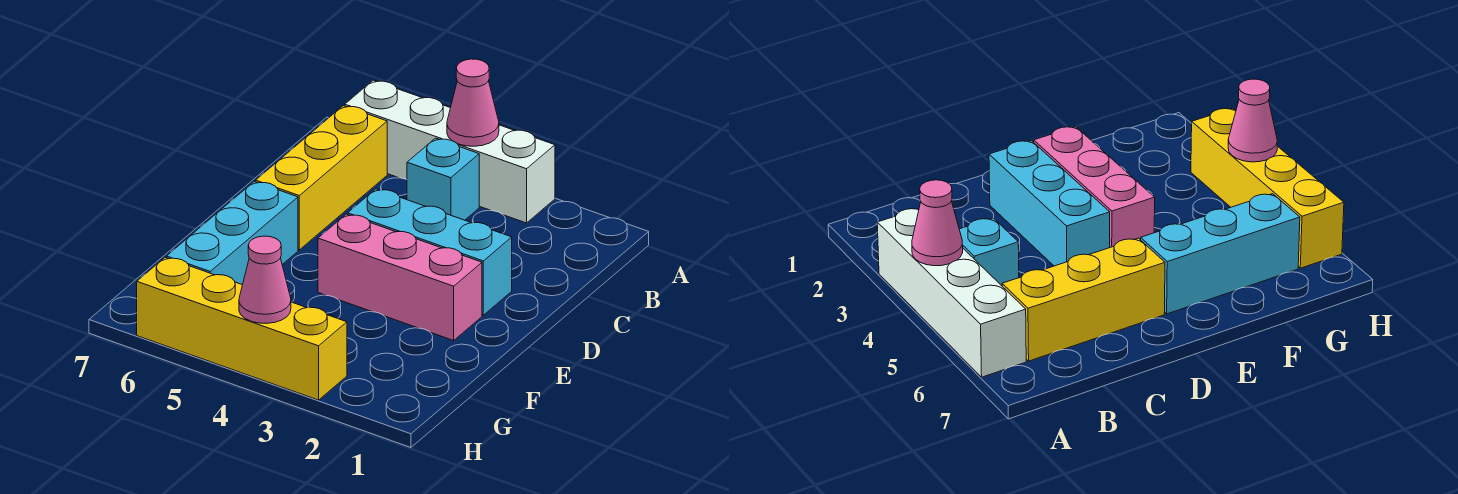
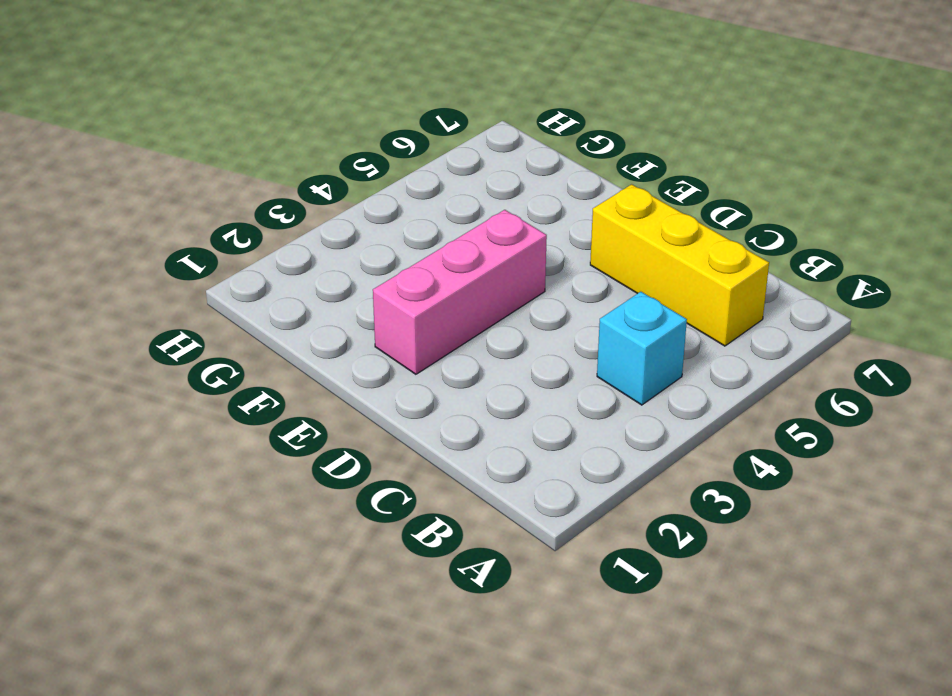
none -> white brick A3:A6 level 1
none -> cyan brick D2:D4 level 1

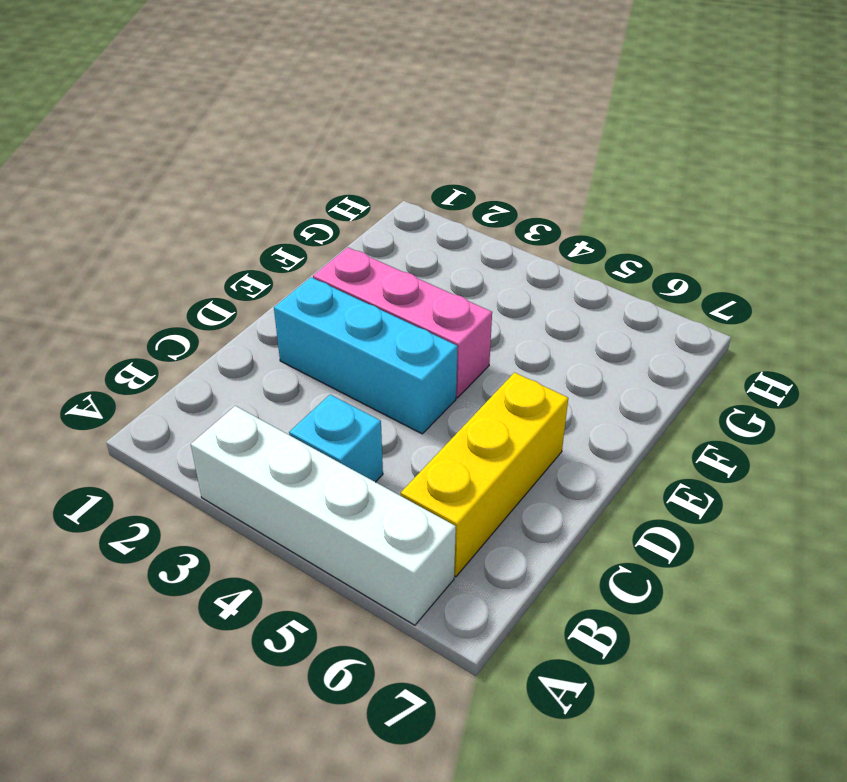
none -> cyan brick E6:G6 level 1
none -> yellow brick H3:H6 level 1

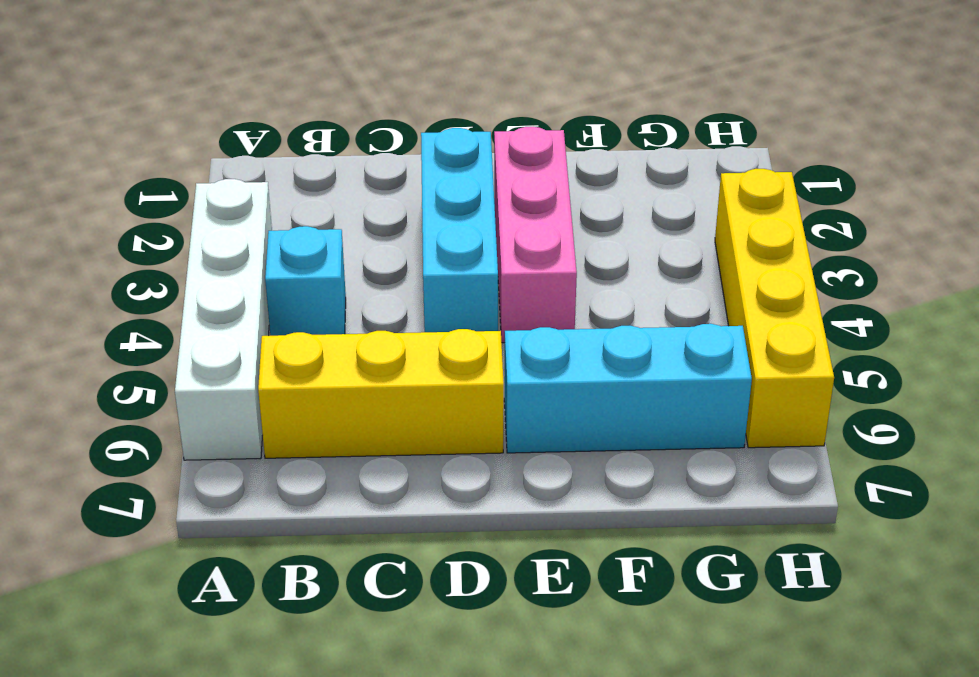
none -> pink cone A4 level 2
none -> pink cone H4 level 2

